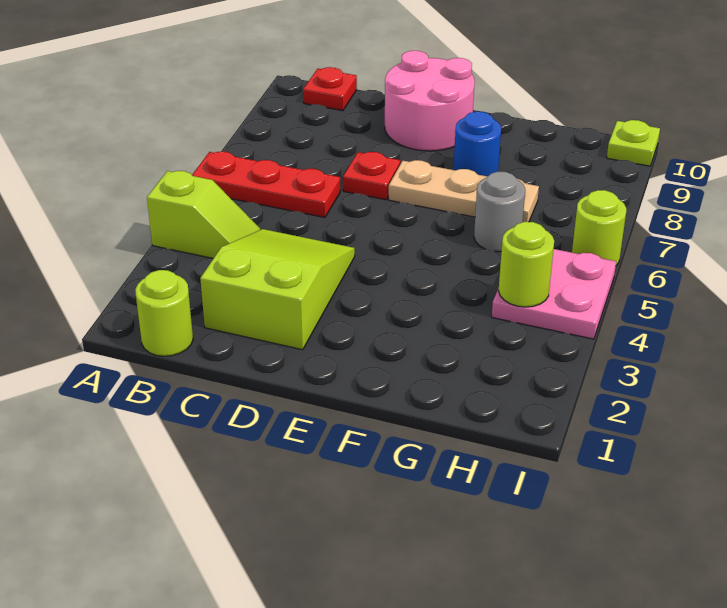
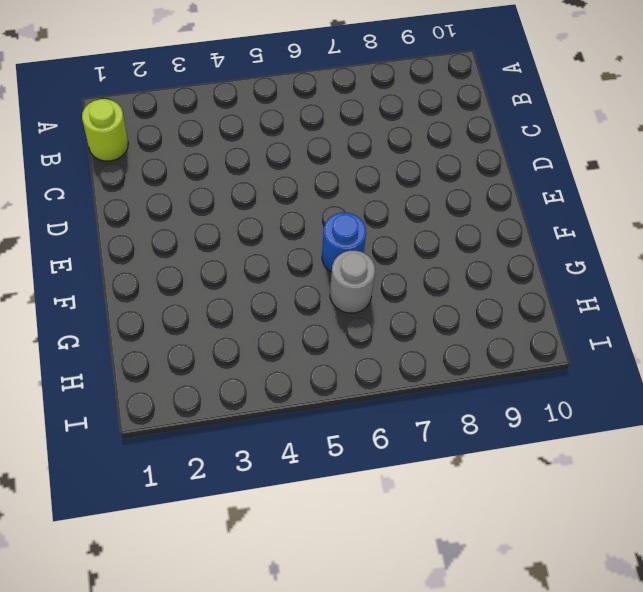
blue round brick F6 level 1 -> blue round brick F8 level 1
none -> lime slope A4:B4 level 1 top A
none -> red plate A6:C6 level 1
none -> red plate B10 level 1

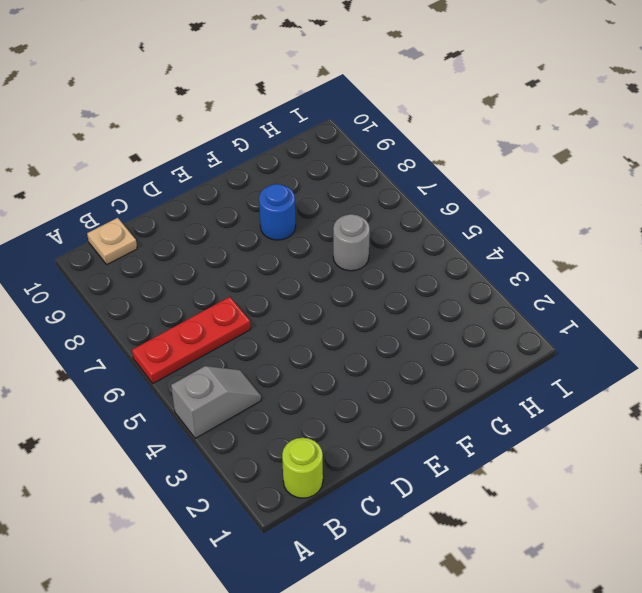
grey slope A4:B4 level 1 top A -> lime slope A4:B4 level 1 top A
tan plate B10 level 1 -> red plate B10 level 1
none -> lime slope C2:D4 level 1 top 2
none -> red plate D7 level 1
none -> pink round brick D9:E10 level 1

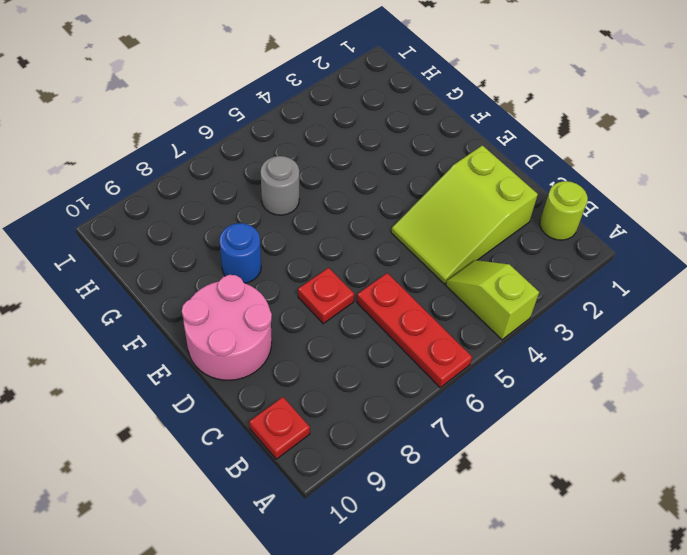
none -> tan plate E7:G7 level 1
none -> pink plate H4:I5 level 1
none -> lime round brick I6 level 1

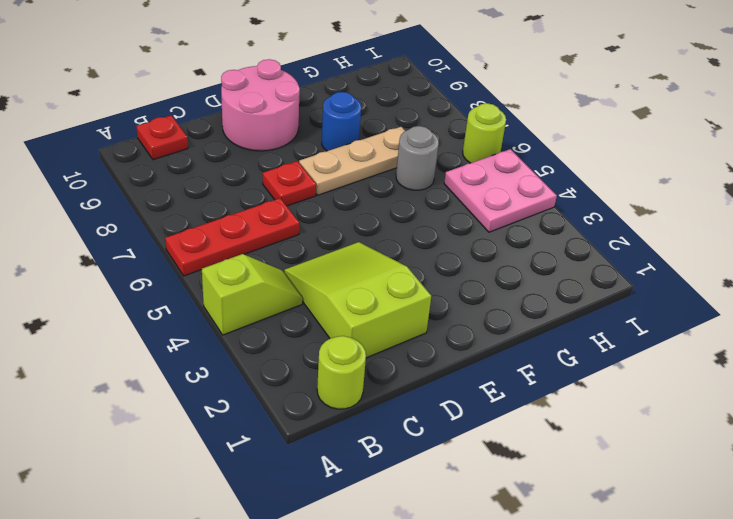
none -> lime plate I10 level 1
none -> lime round brick H4 level 2

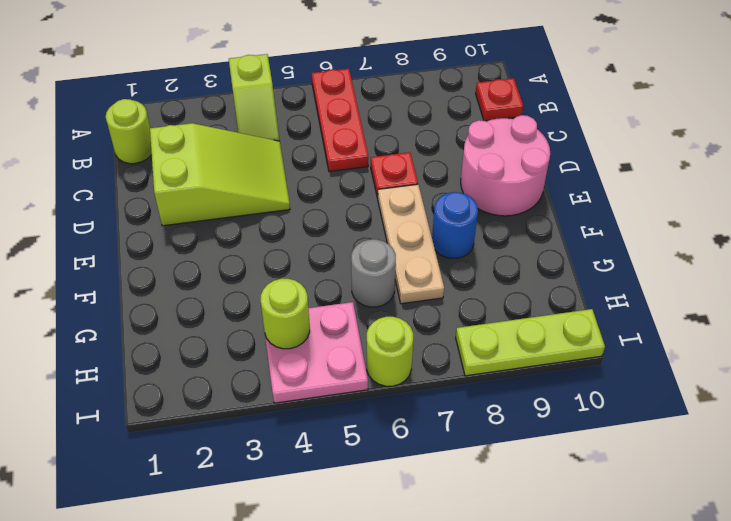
lime plate I8:I10 level 1 -> lime plate I10 level 1

